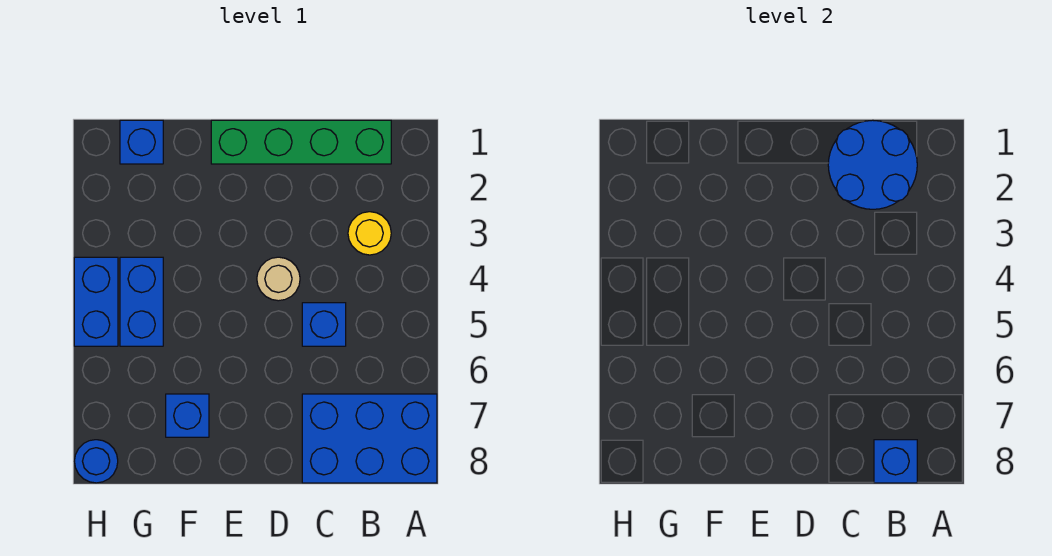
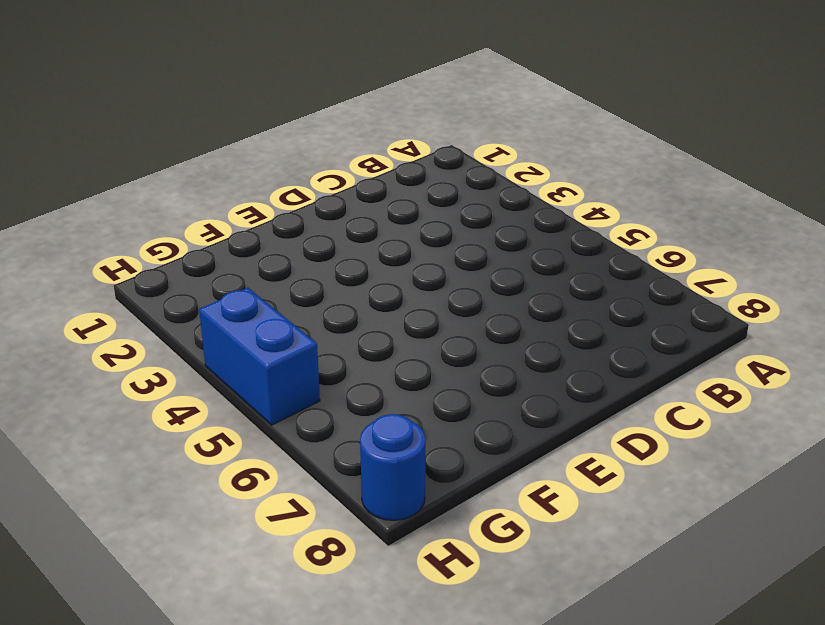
none -> blue brick A7:C8 level 1
none -> green brick B1:E1 level 1
none -> yellow round brick B3 level 1

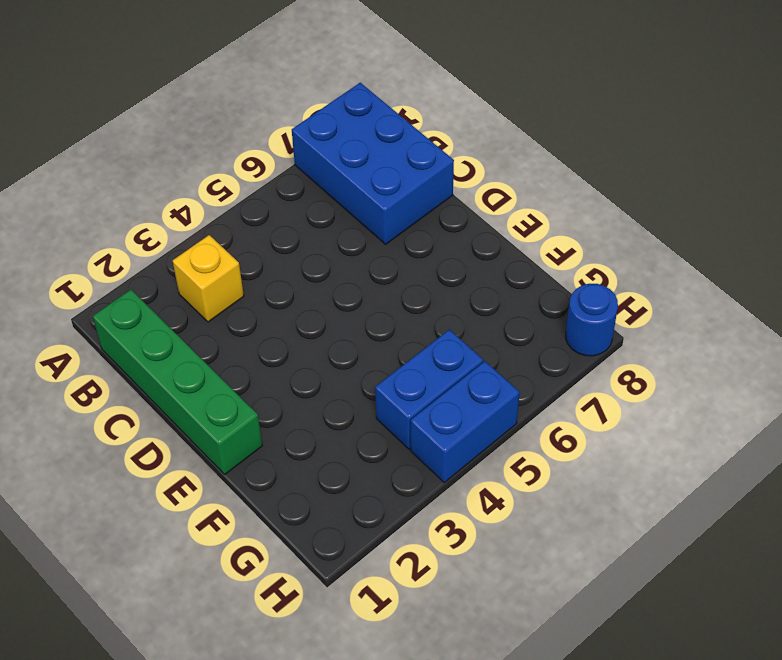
yellow brick B3 level 1 -> yellow round brick B3 level 1
none -> blue brick C5 level 1
none -> tan round brick D4 level 1
none -> blue brick F7 level 1

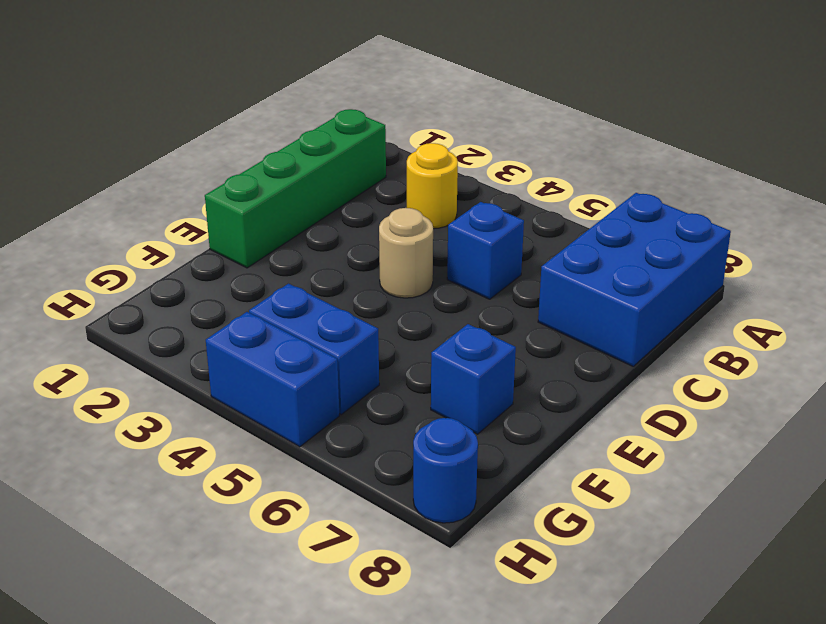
none -> blue brick G1 level 1
none -> blue round brick B1:C2 level 2
none -> blue brick B8 level 2

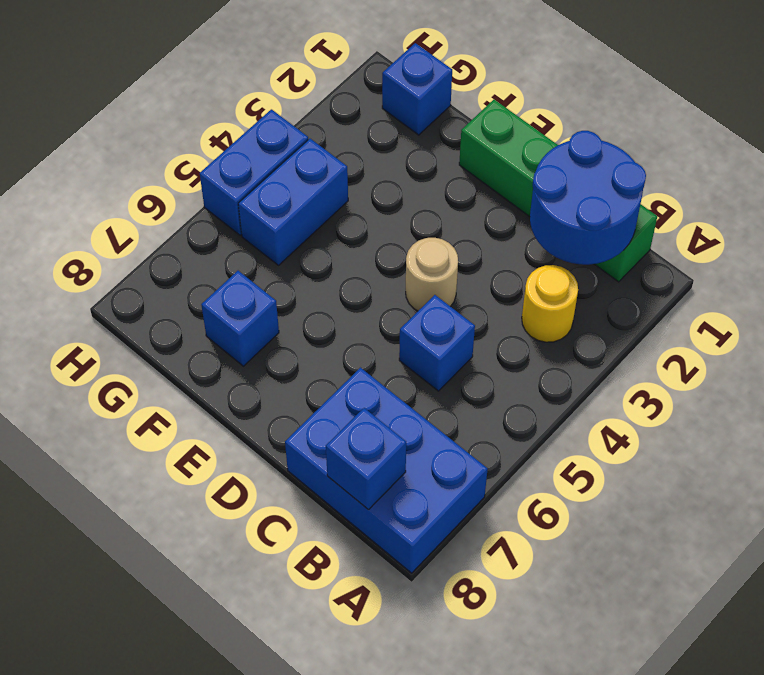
none -> blue round brick H8 level 1

